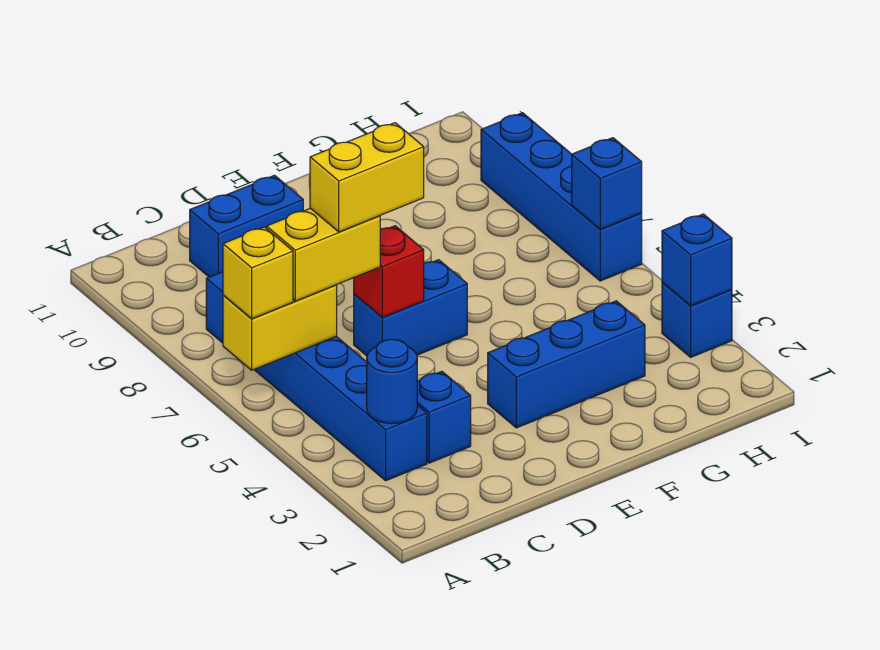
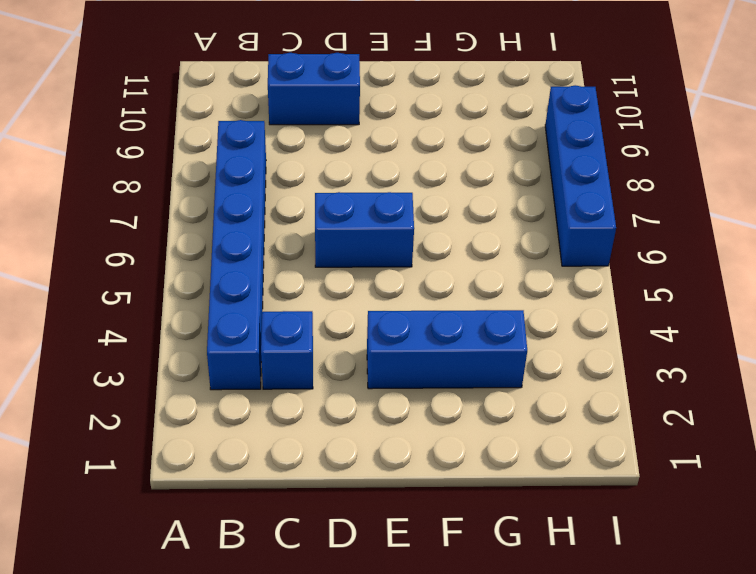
none -> blue brick I3 level 1
none -> yellow brick A6:B6 level 2
none -> blue round brick B3 level 2

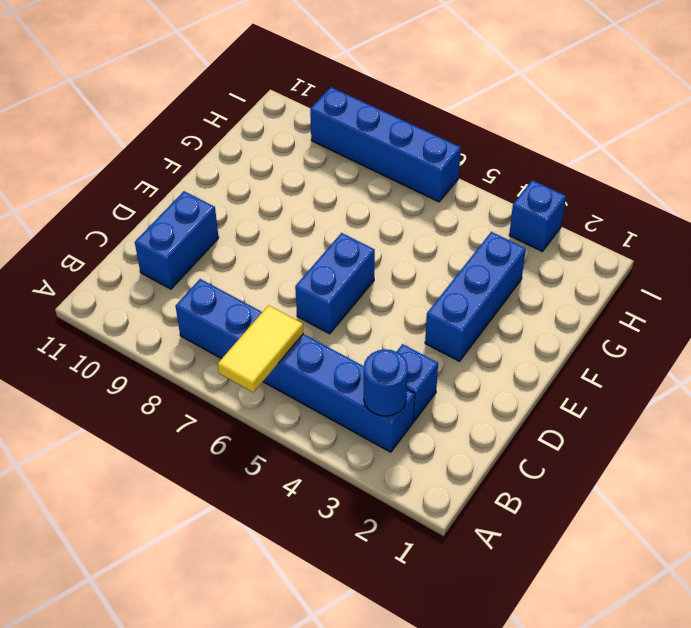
yellow tile A6:B6 level 2 -> yellow brick A6:B6 level 2
none -> red brick D6 level 2
none -> blue brick I3 level 2
none -> blue brick I6 level 2

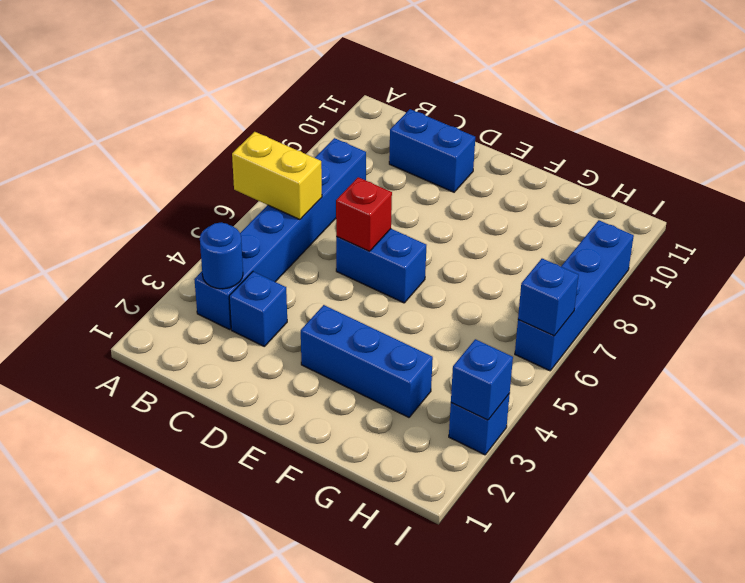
none -> yellow brick A6 level 3
none -> yellow brick B6:C6 level 3
none -> yellow brick C6:D6 level 4

